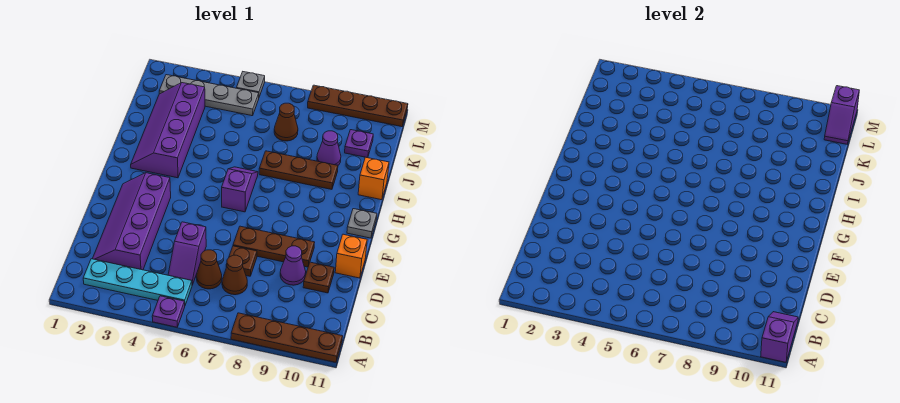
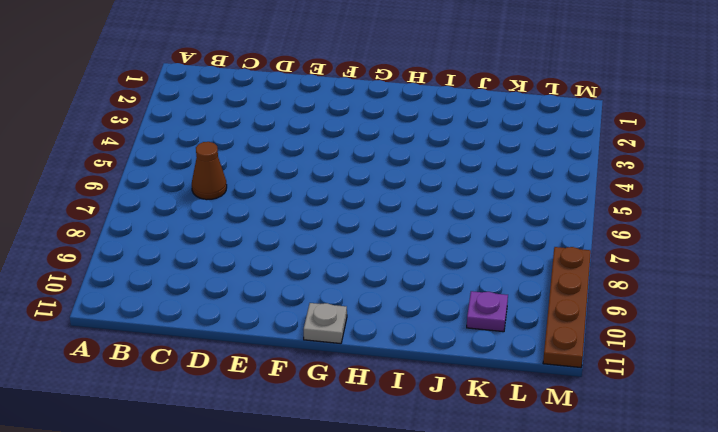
none -> purple plate A5 level 1
none -> brown plate A8:A11 level 1
none -> cyan plate B2:B5 level 1

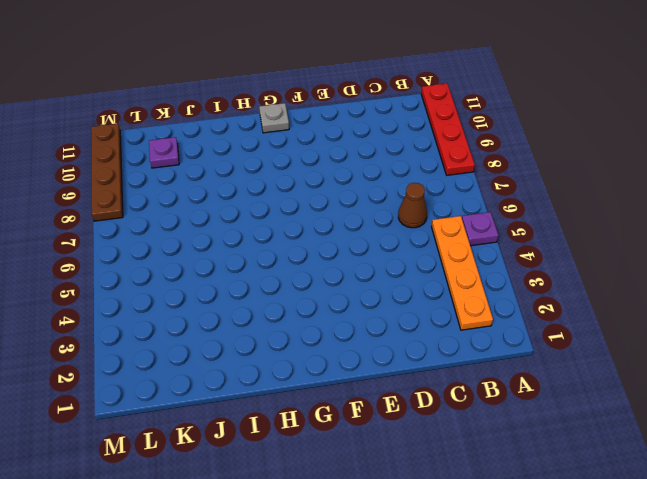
red plate A8:A11 level 1 -> brown plate A8:A11 level 1
orange plate B2:B5 level 1 -> cyan plate B2:B5 level 1
none -> purple slope C2:F3 level 1 top 3
none -> purple slope C5:D5 level 1 top D
none -> brown cone C7 level 1

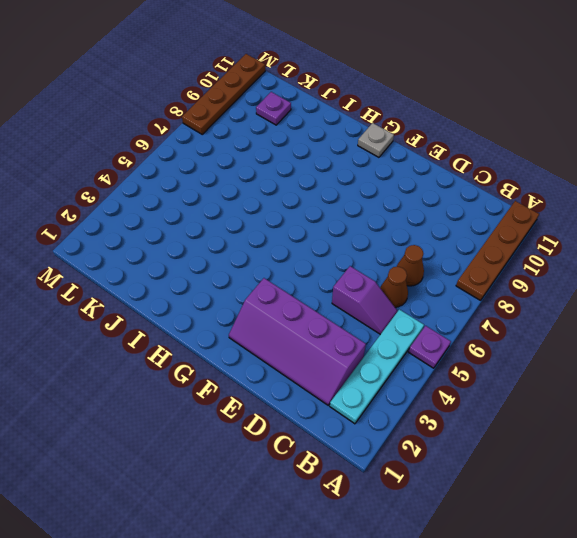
none -> brown plate D7 level 1
none -> purple cone D9 level 1
none -> brown plate D10 level 1

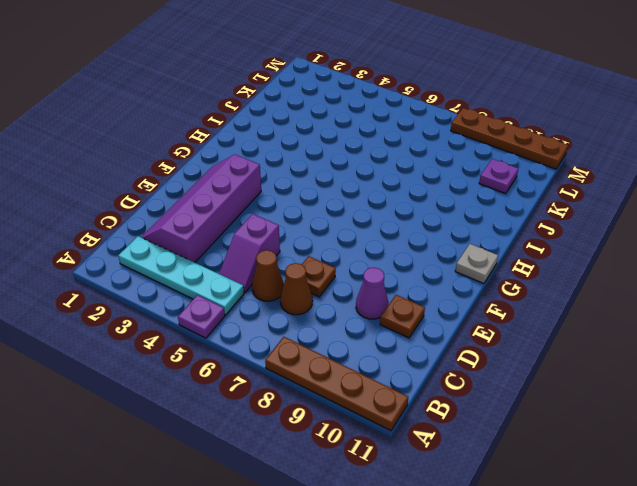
none -> brown plate E7:E9 level 1
none -> orange brick E11 level 1
none -> purple slope G6:H6 level 1 top G

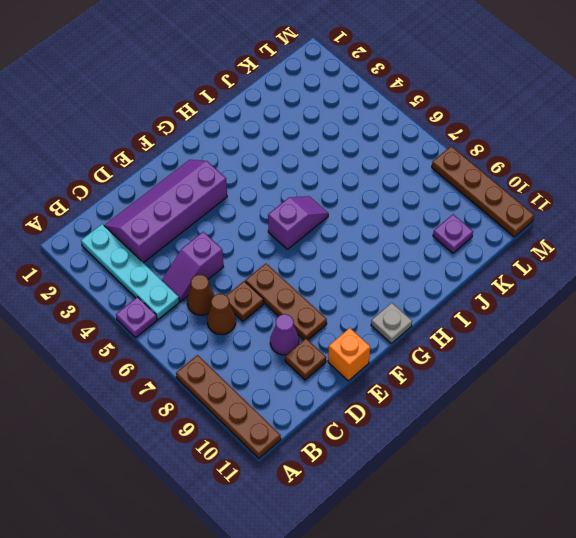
none -> purple slope H2:K3 level 1 top 3
none -> brown plate I7:I9 level 1
none -> orange brick I11 level 1

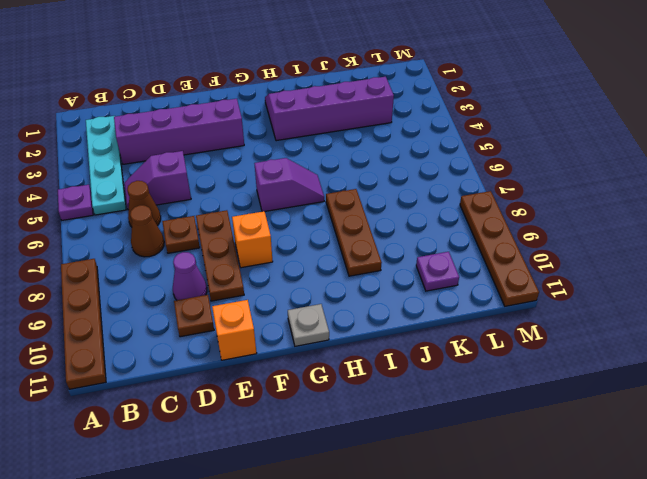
orange brick F8 level 1 -> orange brick I11 level 1
none -> purple cone J9 level 1
none -> brown cone K7 level 1
none -> grey plate L2:L5 level 1

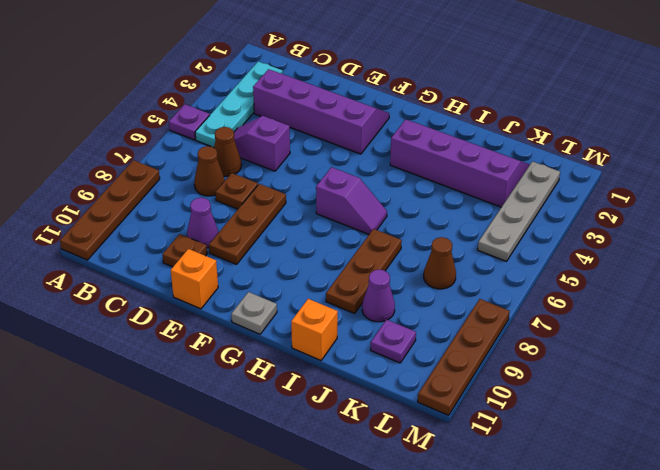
none -> grey plate M5 level 1
none -> purple slope A11:B11 level 2 top A
none -> purple slope L11:M11 level 2 top M

